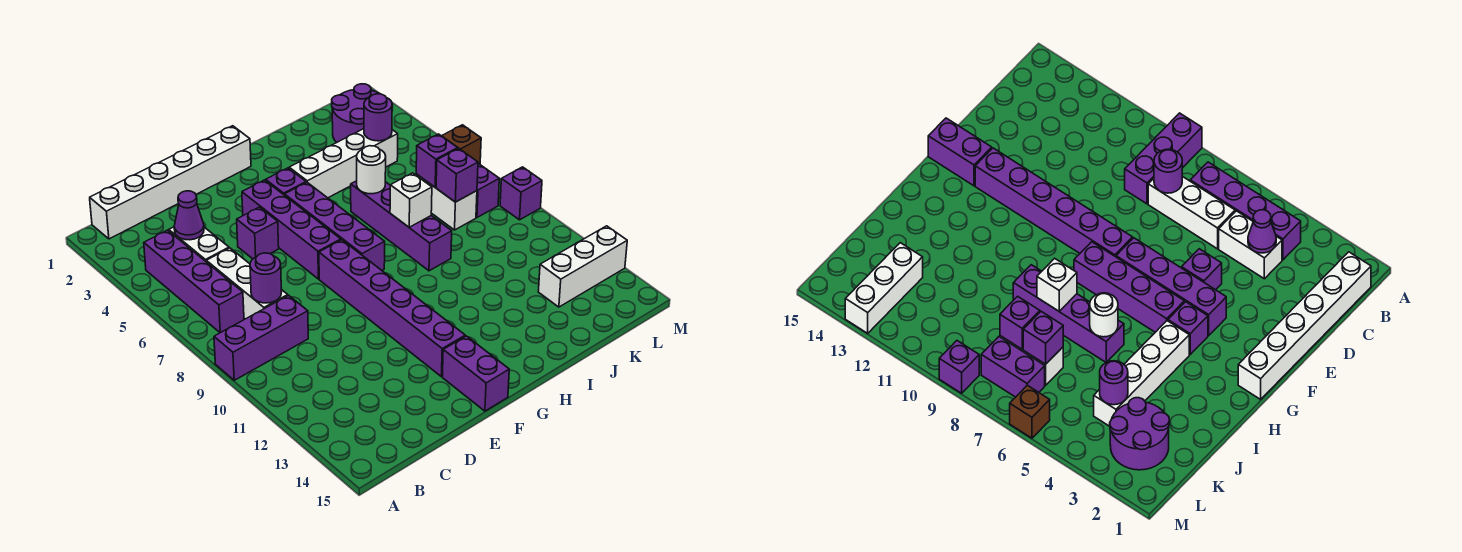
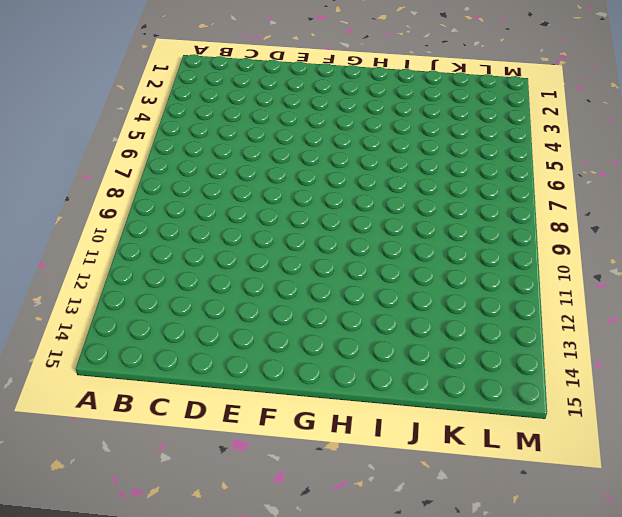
none -> purple brick A9:C9 level 1
none -> white brick B1:G1 level 1
none -> purple brick B4:B7 level 1

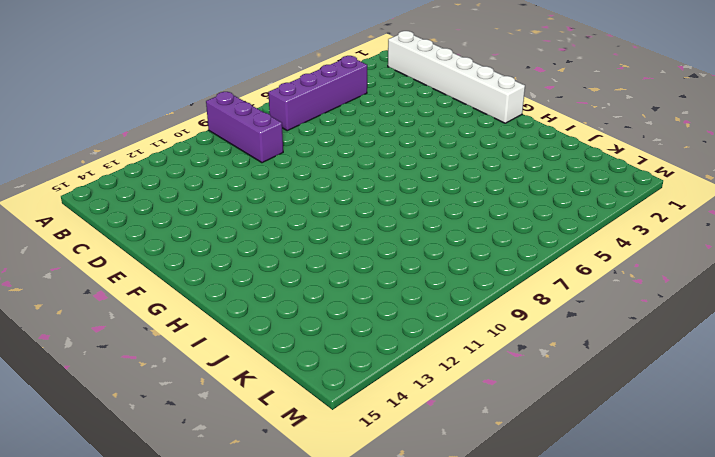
none -> white brick C4:C5 level 1
none -> white brick C6:C8 level 1
none -> purple brick E5 level 1

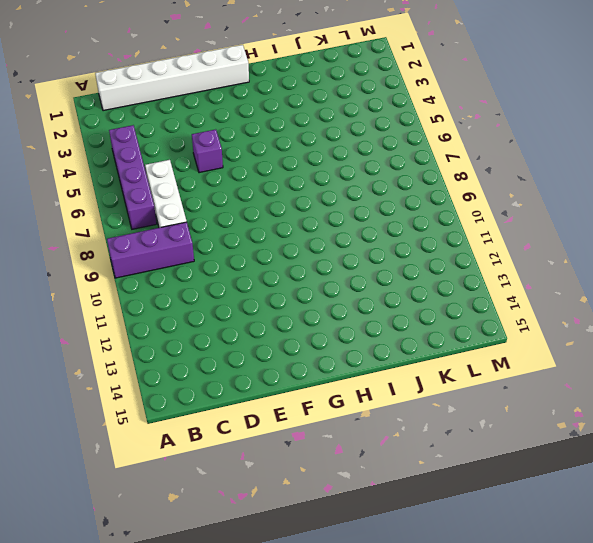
none -> white brick C4:C5 level 1
none -> purple brick F4:F7 level 1
none -> purple brick F8:F13 level 1

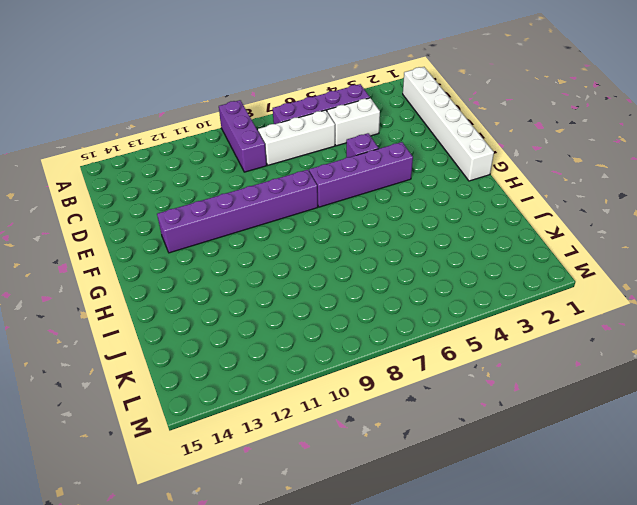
none -> purple brick F14:F15 level 1
none -> purple brick G4 level 1
none -> purple brick G5:G8 level 1

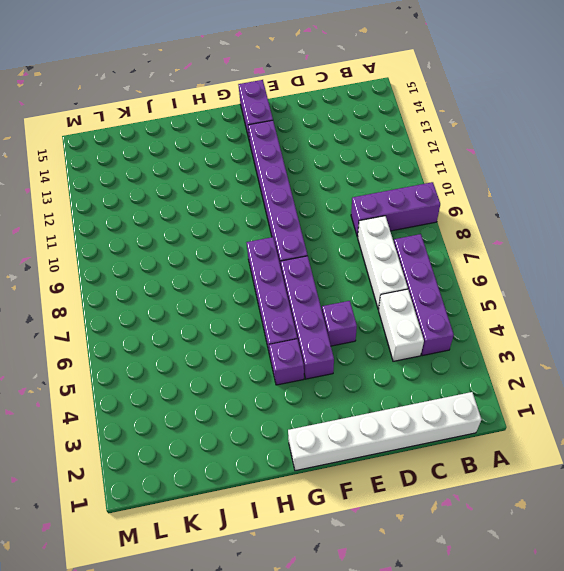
none -> white brick H4:K4 level 1
none -> purple brick I6:I9 level 1
none -> purple round brick K2:L3 level 1

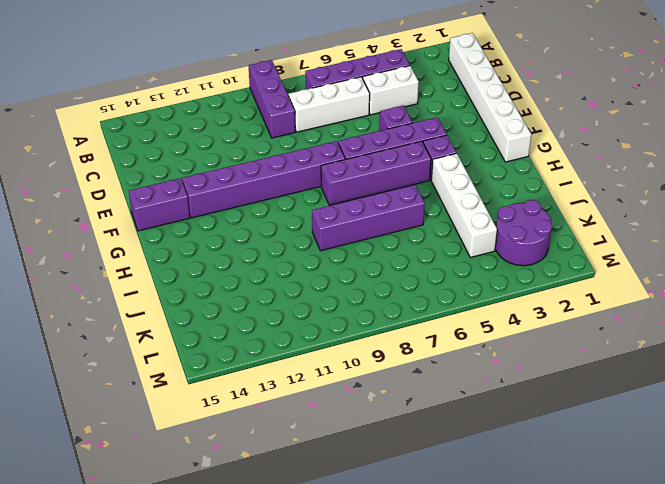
none -> white brick K7:K8 level 1
none -> white brick K13:M13 level 1
none -> purple brick L7:L8 level 1

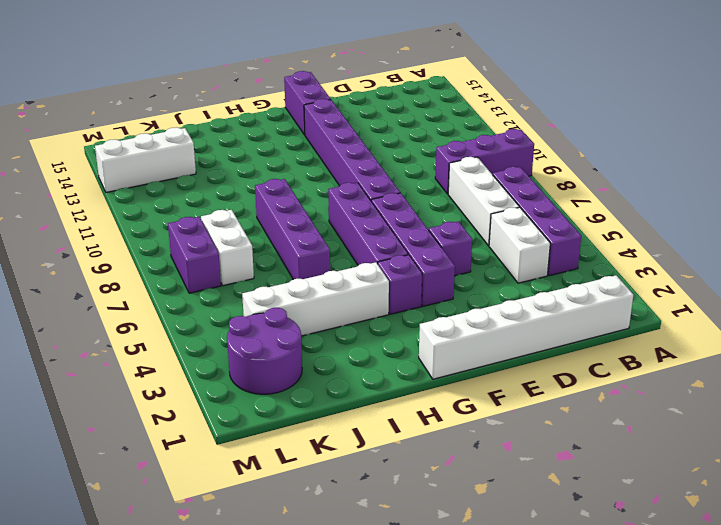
none -> brown brick M6 level 1
none -> purple brick M9 level 1
none -> purple cone C4 level 2

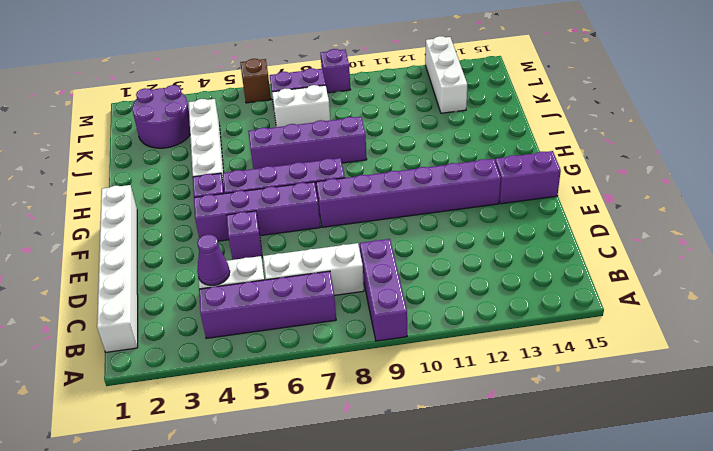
none -> purple round brick C8 level 2
none -> white round brick I6 level 2
none -> white brick I8 level 2

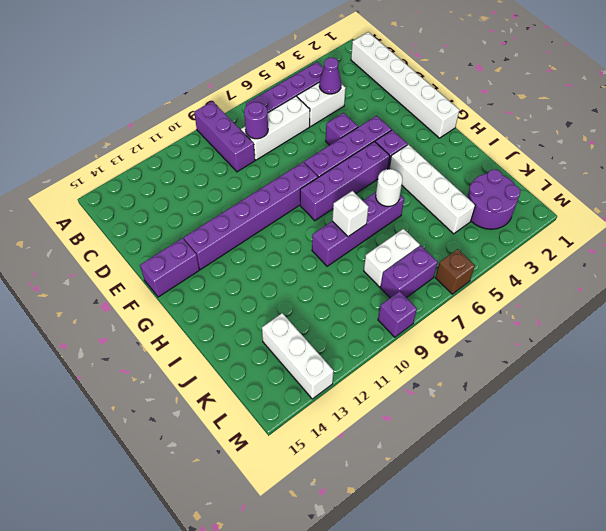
none -> purple round brick K4 level 2
none -> purple brick K7 level 2
none -> purple brick K8 level 2

